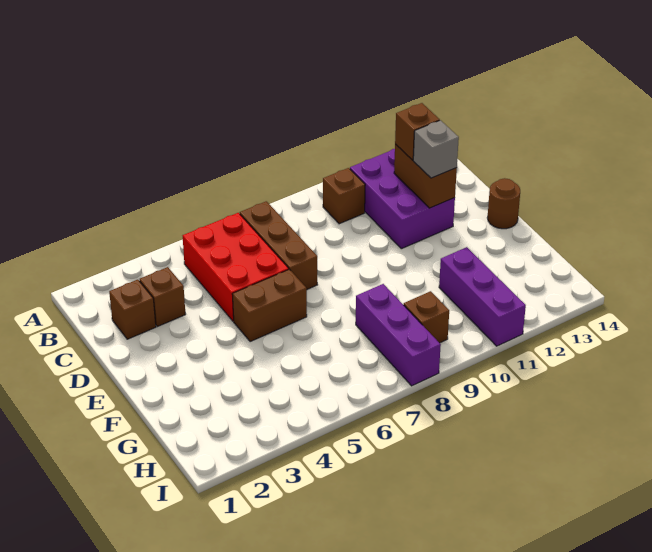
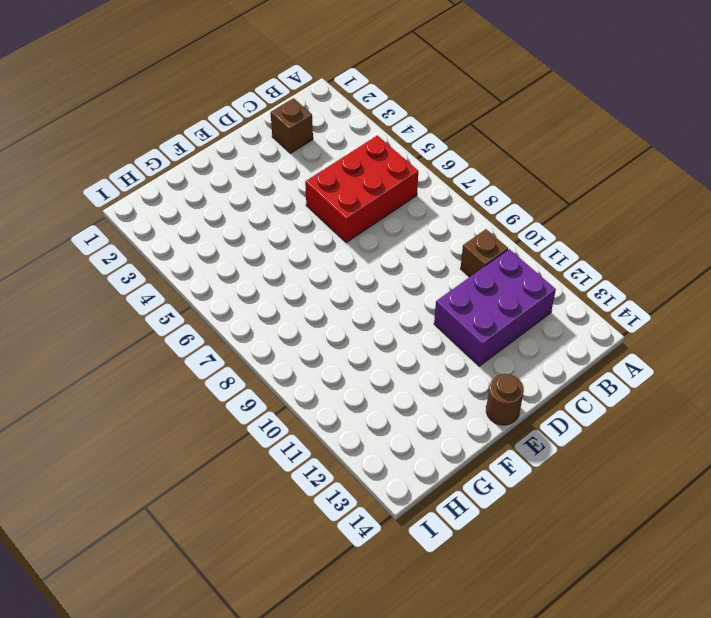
none -> brown brick B7:D7 level 1
none -> brown brick C3 level 1
none -> brown brick E5:E6 level 1

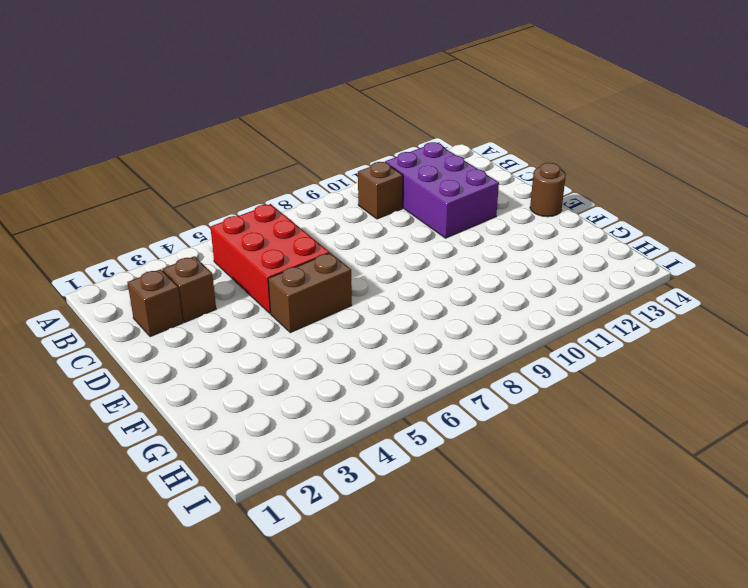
none -> brown brick B7:D7 level 1
none -> purple brick G8:I8 level 1
none -> purple brick G11:I11 level 1

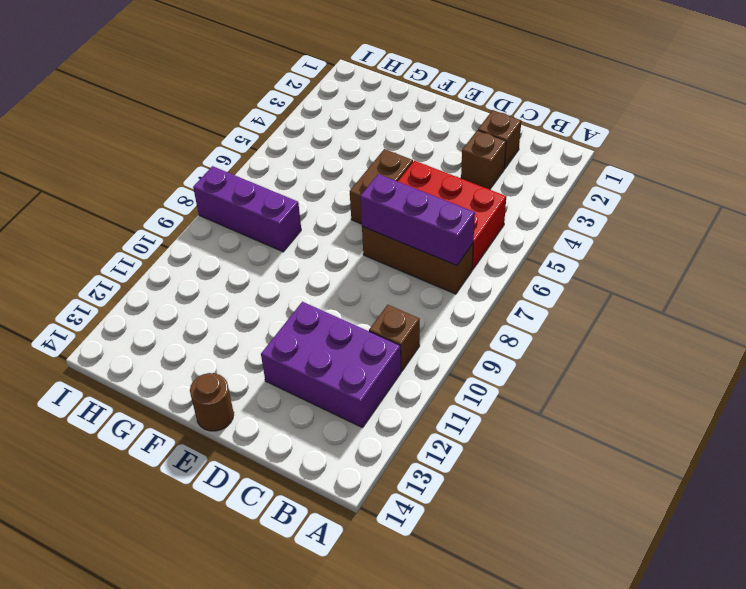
purple brick B7:D7 level 2 -> purple brick G11:I11 level 1
none -> brown brick H9 level 1
none -> brown brick C12:D12 level 2
none -> brown brick C12 level 3

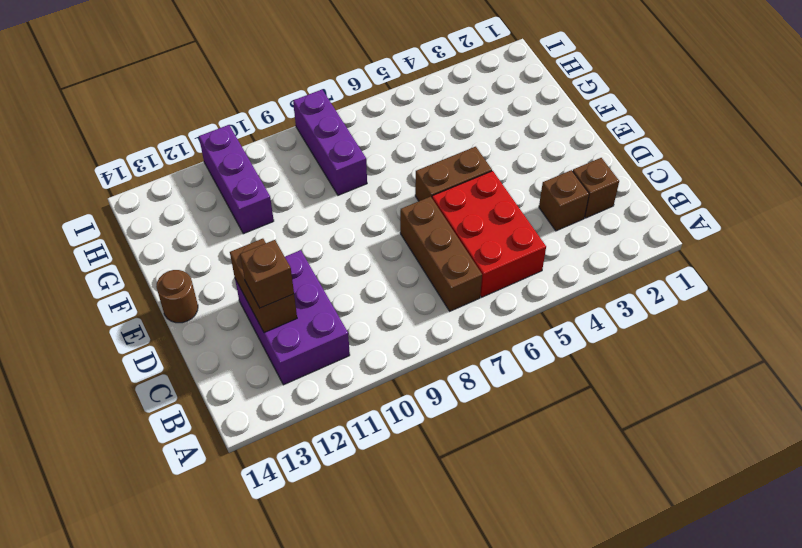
none -> brown brick B10 level 1
none -> brown brick H9 level 1
none -> grey brick D12 level 3

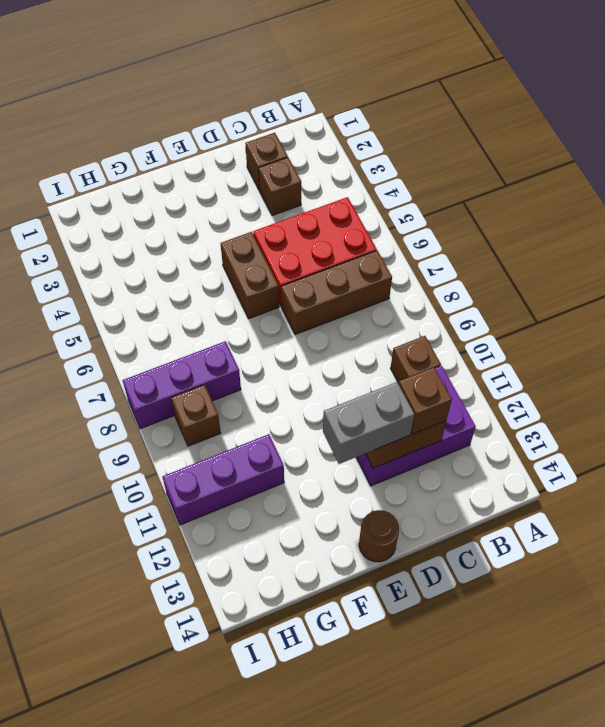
grey brick D12:E12 level 3 -> grey brick D12 level 3

